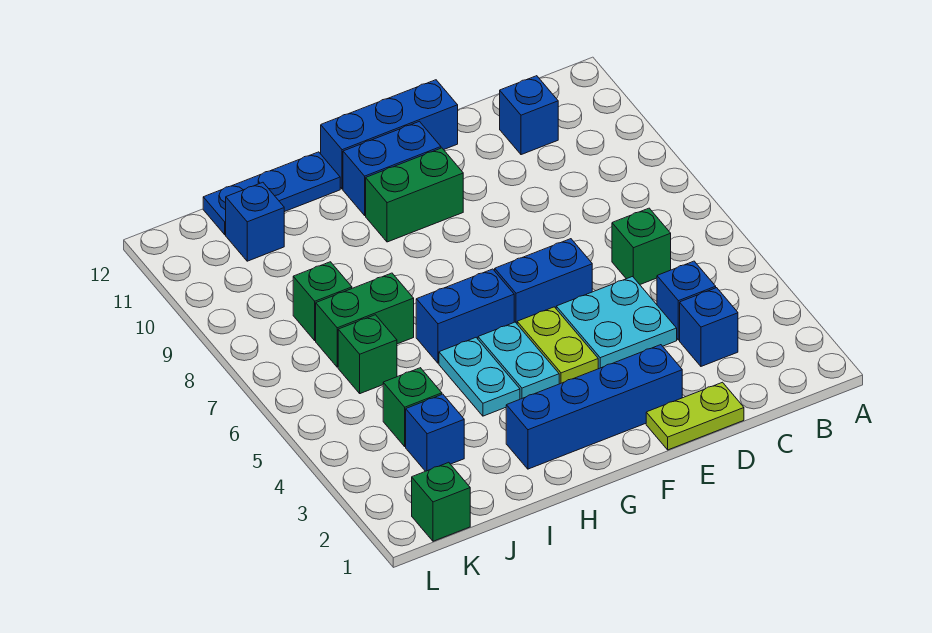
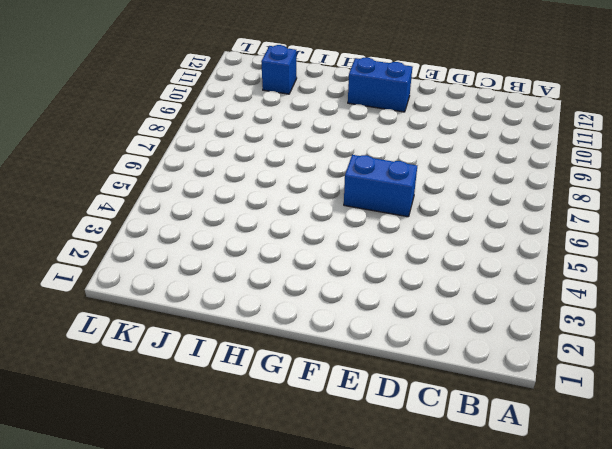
none -> blue brick C3 level 1
none -> blue brick C4 level 1
none -> green brick C6 level 1

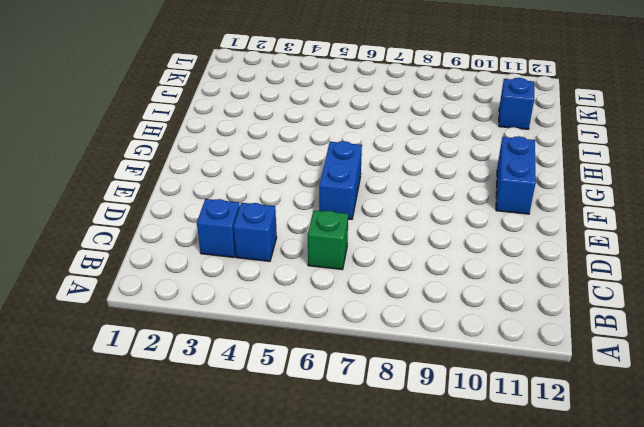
none -> blue brick C11 level 1
none -> lime plate D1:E1 level 1
none -> cyan plate D4:E5 level 1

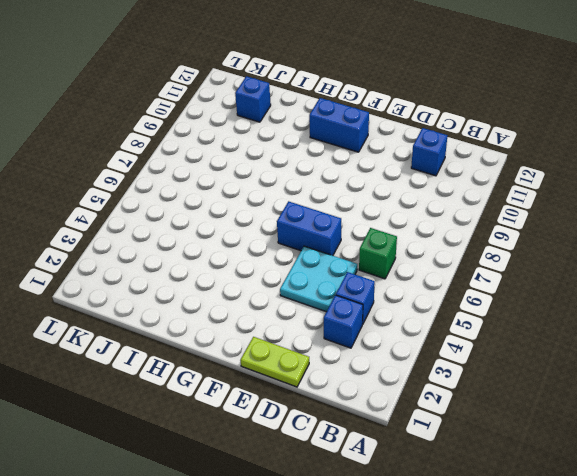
none -> blue brick E2:H2 level 1
none -> blue brick E12:G12 level 1
none -> lime plate F4:F5 level 1

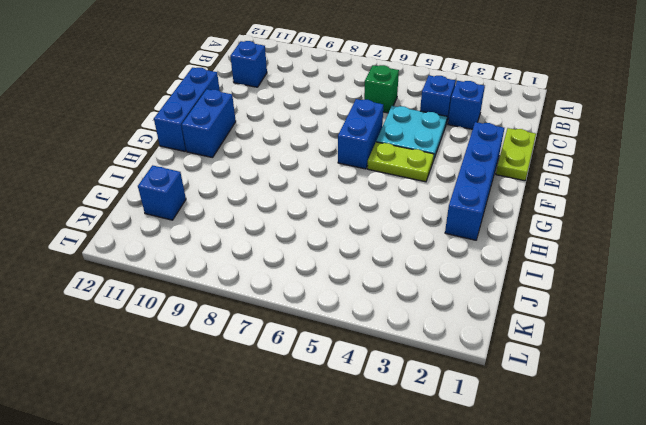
none -> green brick F10:G10 level 1
none -> cyan plate G4:G5 level 1
none -> blue brick G6:H6 level 1

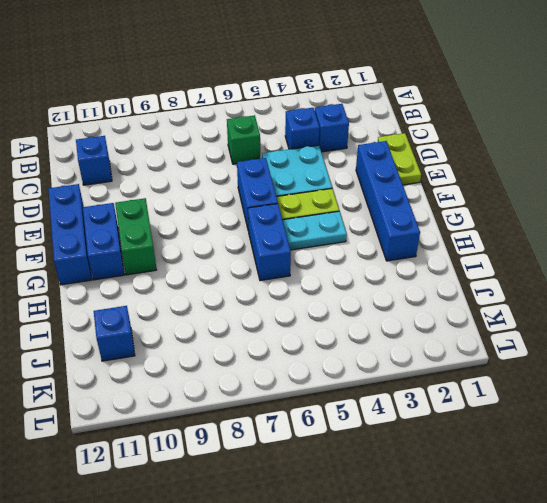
none -> cyan plate H4:H5 level 1
none -> blue plate H12:J12 level 1
none -> green brick I7:J7 level 1

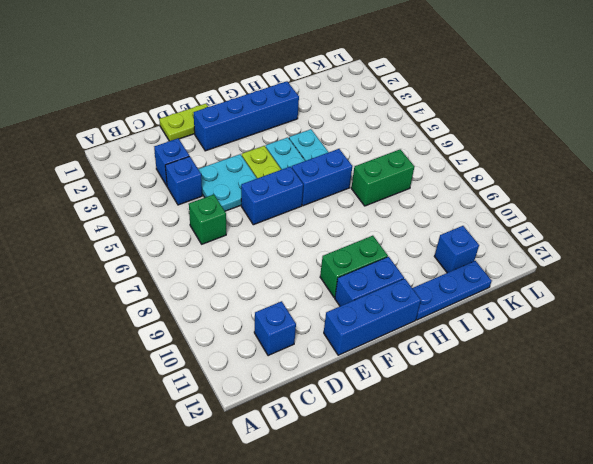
none -> blue brick J3 level 1
none -> green brick J4 level 1
none -> green brick J6 level 1

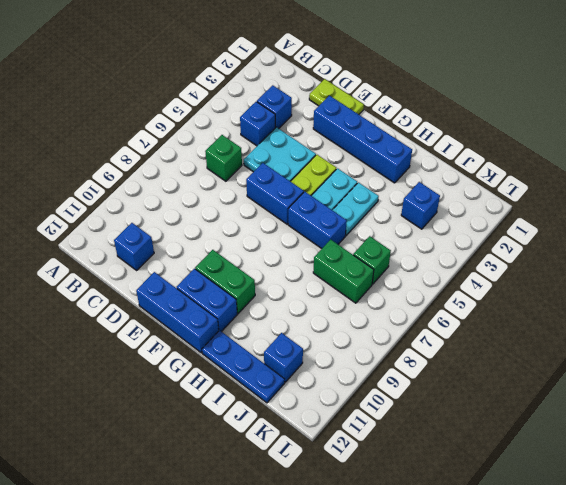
none -> green brick J4 level 1
none -> green brick J8 level 1
none -> green brick K1 level 1

